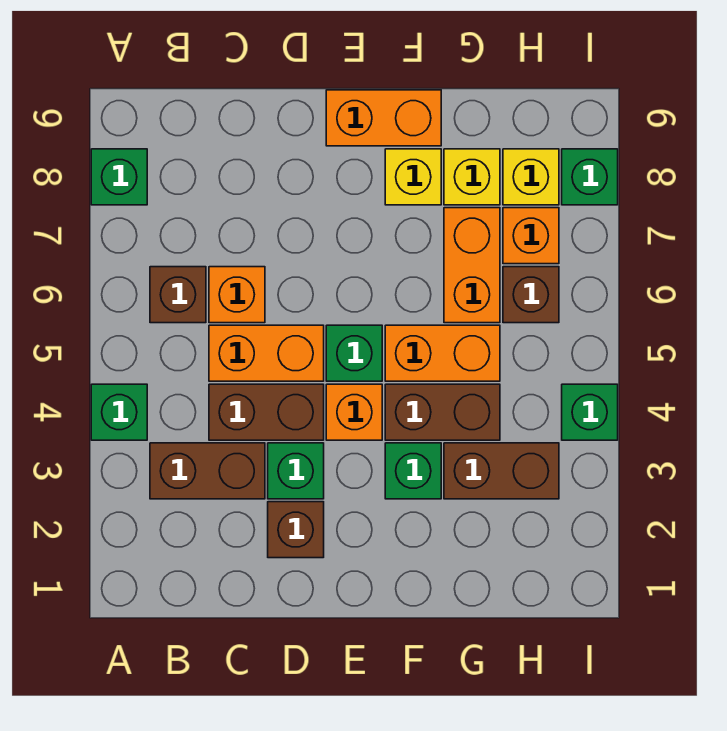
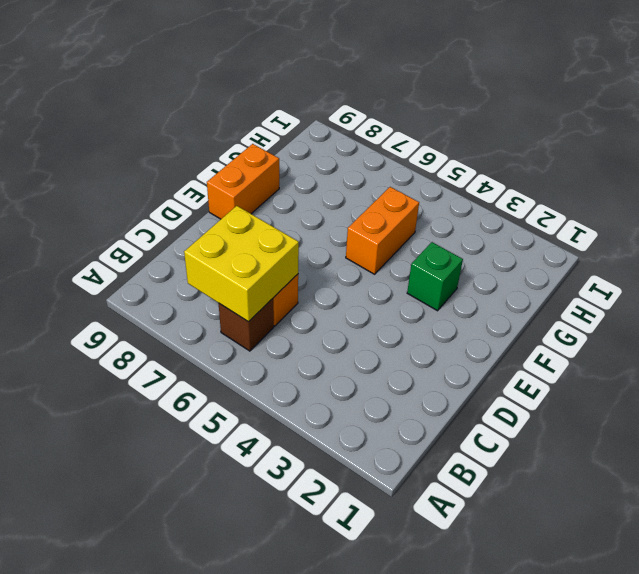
yellow brick B6:C7 level 2 -> none
none -> green brick A4 level 1
none -> green brick A8 level 1
none -> brown brick B3:C3 level 1

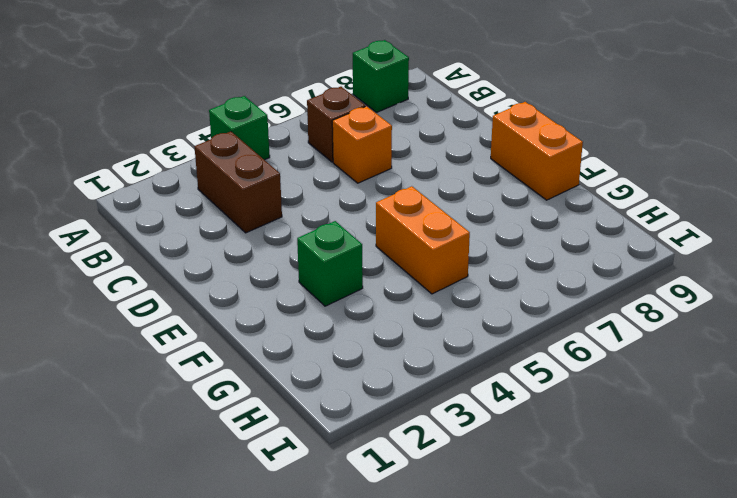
none -> brown brick C4:D4 level 1
none -> orange brick C5:D5 level 1
none -> brown brick D2 level 1

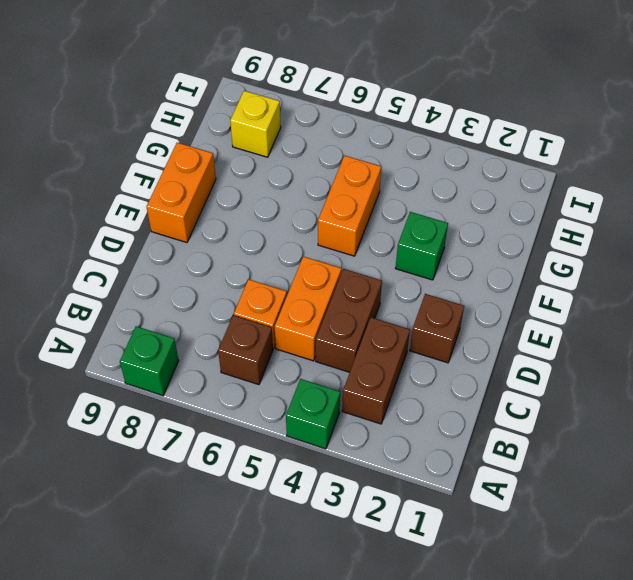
none -> green brick D3 level 1
none -> orange brick E4 level 1
none -> green brick E5 level 1

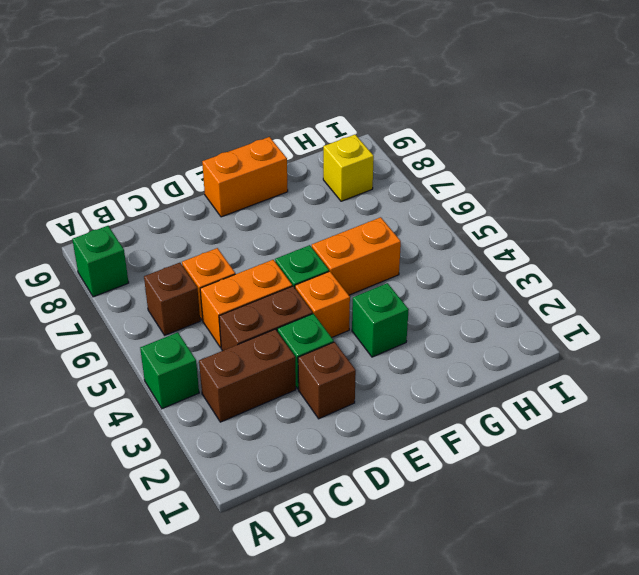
none -> brown brick F4:G4 level 1
none -> yellow brick F8 level 1
none -> brown brick G3:H3 level 1

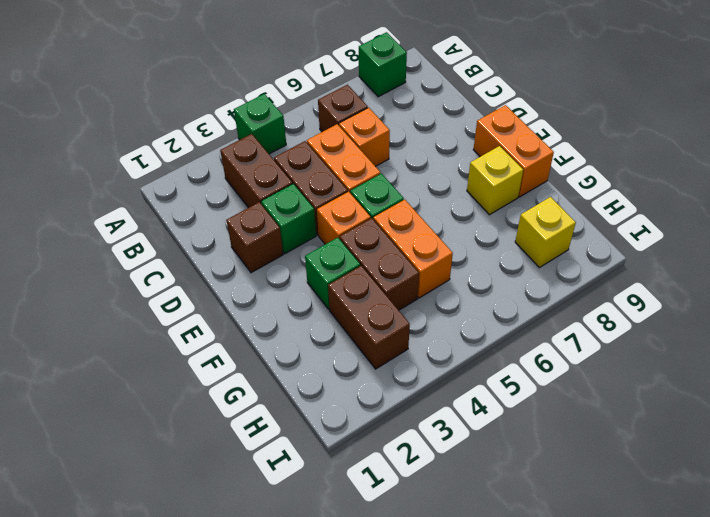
none -> orange brick G6:G7 level 1
none -> yellow brick G8 level 1
none -> brown brick H6 level 1

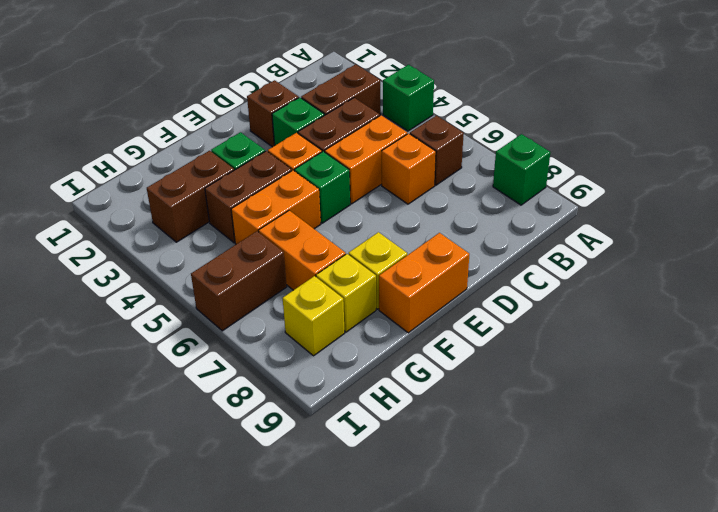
brown brick H6:I6 level 1 -> brown brick H6 level 1
none -> orange brick H7 level 1
none -> green brick I4 level 1
none -> green brick I8 level 1

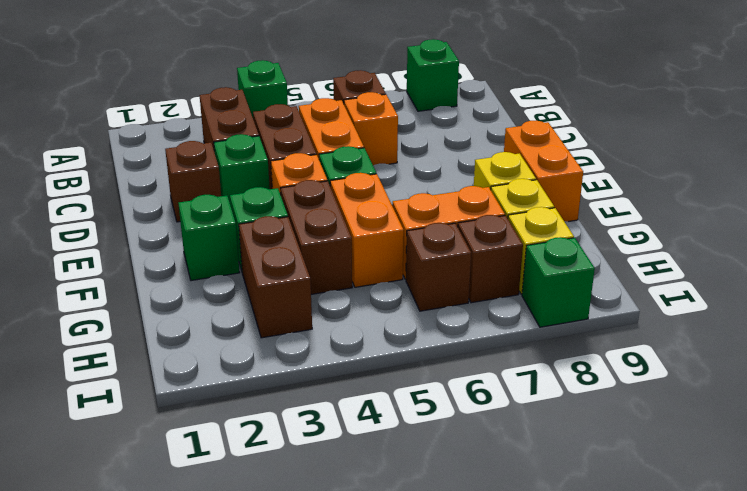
green brick F2 level 1 -> green brick I4 level 1
brown brick H7 level 1 -> orange brick H7 level 1

